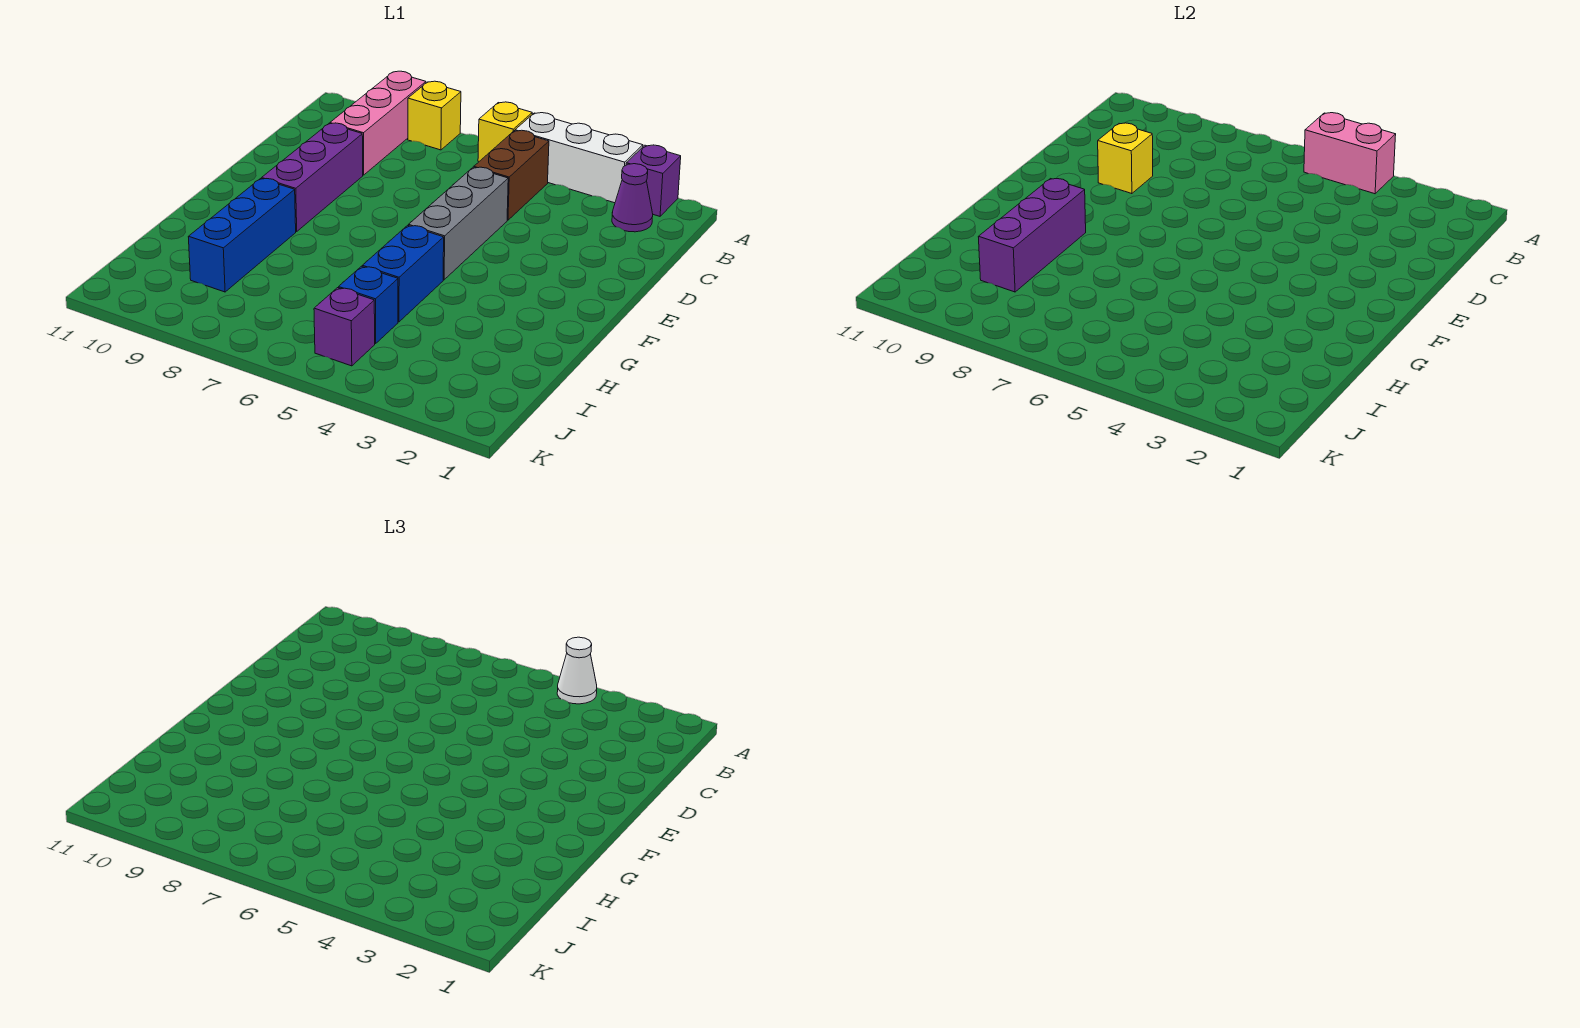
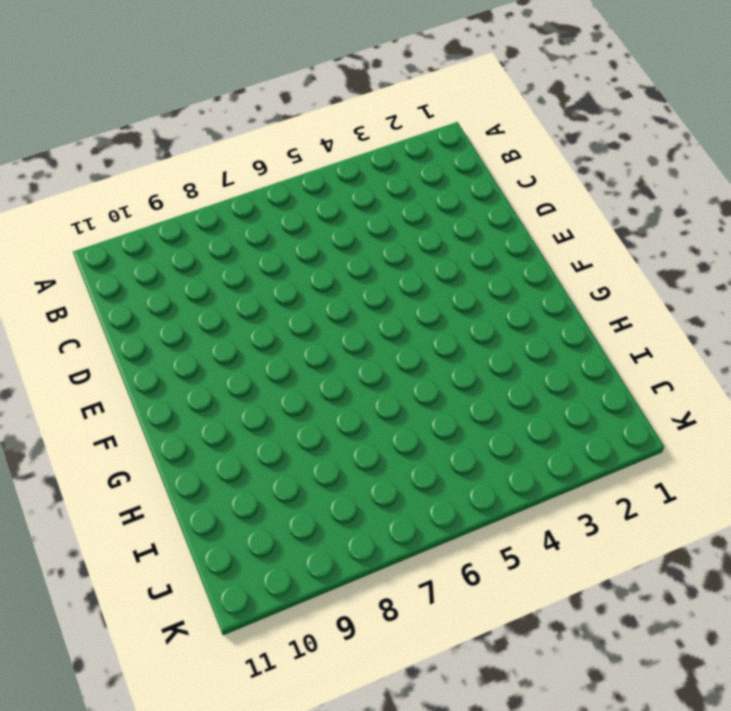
none -> purple brick A2 level 1
none -> white brick A3:A5 level 1
none -> yellow brick A6 level 1

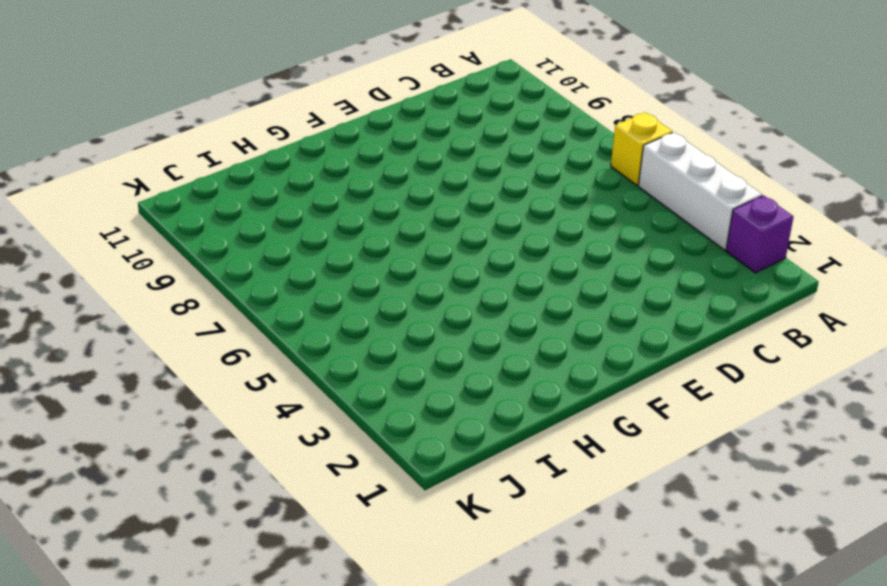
none -> yellow brick A8 level 1
none -> pink brick A9:C9 level 1
none -> purple cone B2 level 1

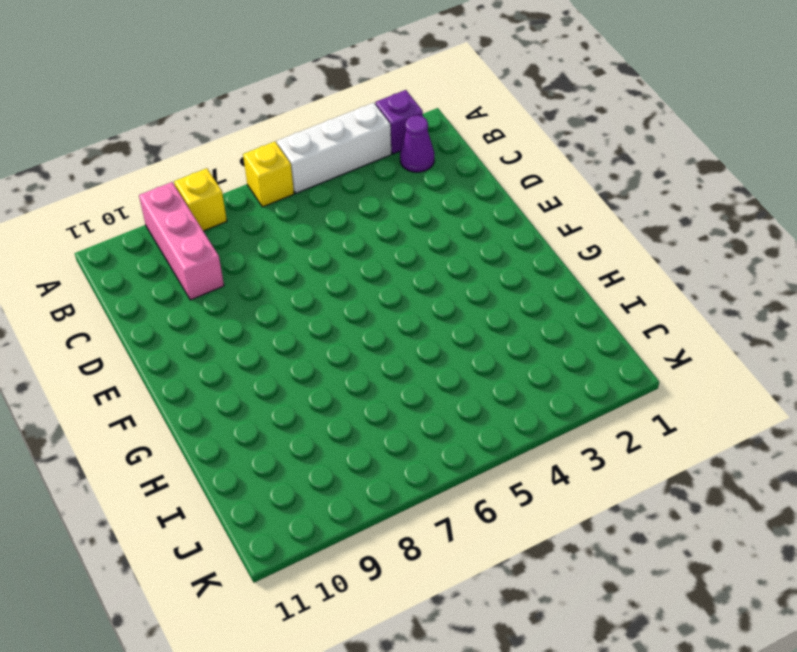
none -> brown brick B5:C5 level 1
none -> grey brick D5:F5 level 1
none -> purple brick D9:F9 level 1

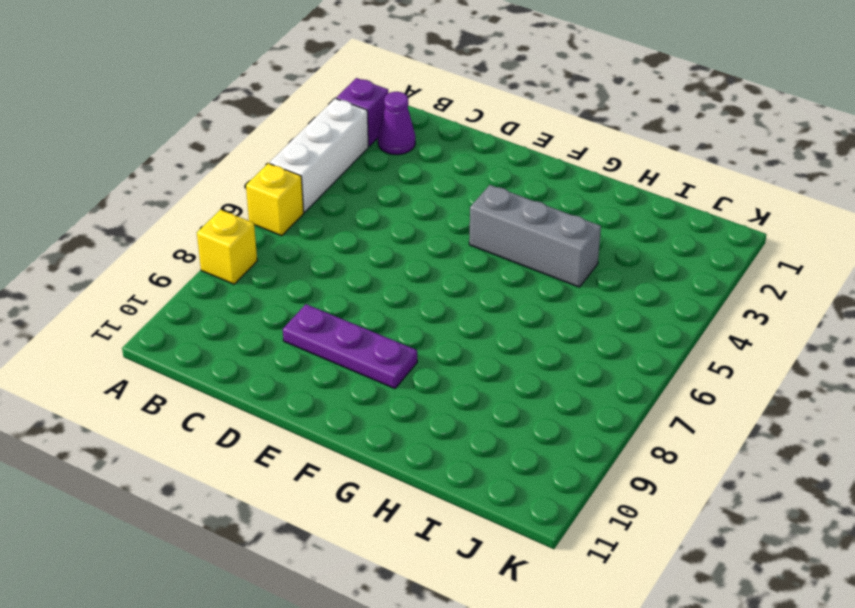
purple plate D9:F9 level 1 -> purple brick D9:F9 level 1
grey brick F4:H4 level 1 -> grey brick D5:F5 level 1
none -> pink brick A9:C9 level 1
none -> brown brick B5:C5 level 1
none -> blue brick G5:H5 level 1

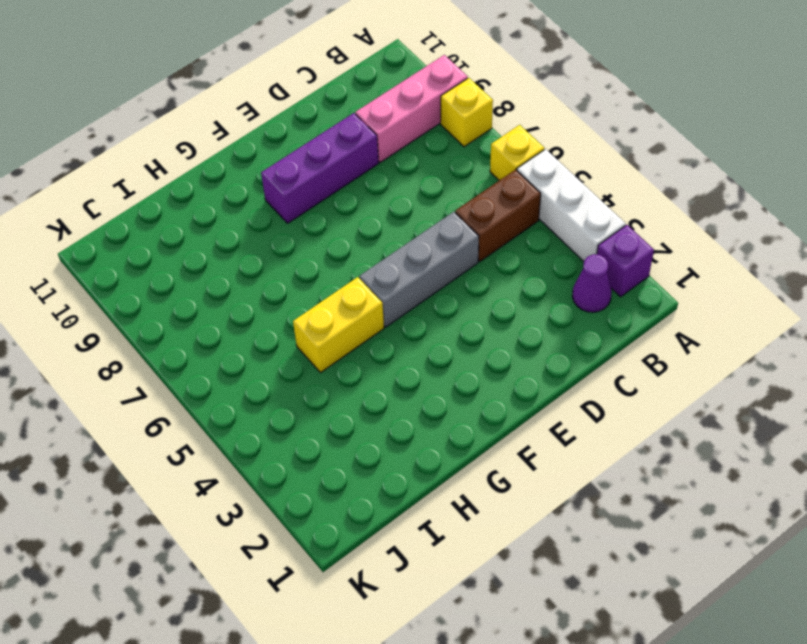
yellow brick G5:H5 level 1 -> blue brick G5:H5 level 1
none -> blue brick G9:I9 level 1
none -> blue brick I5 level 1
none -> purple brick J5 level 1

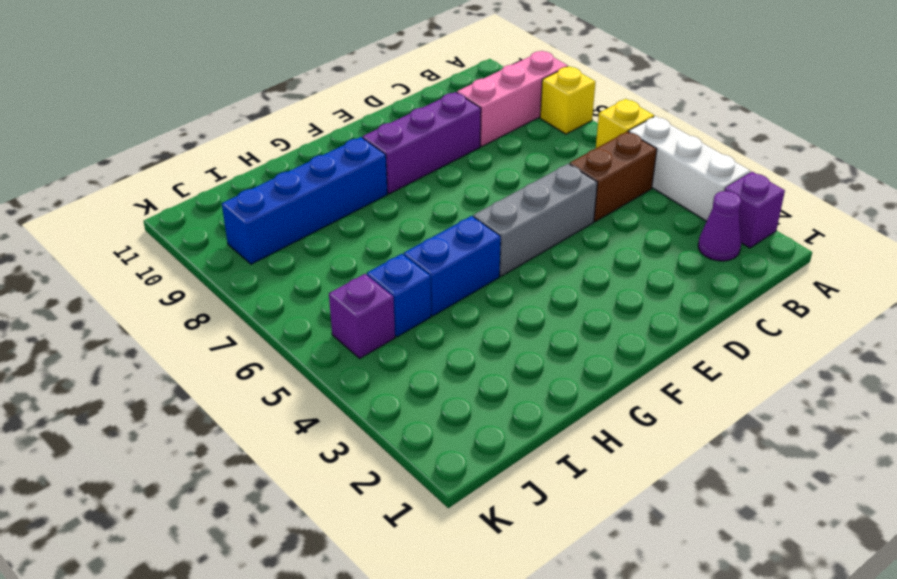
blue brick G9:J9 level 1 -> blue brick G9:I9 level 1
none -> pink brick A4:A5 level 2
none -> yellow brick D9 level 2
none -> purple brick G9:I9 level 2

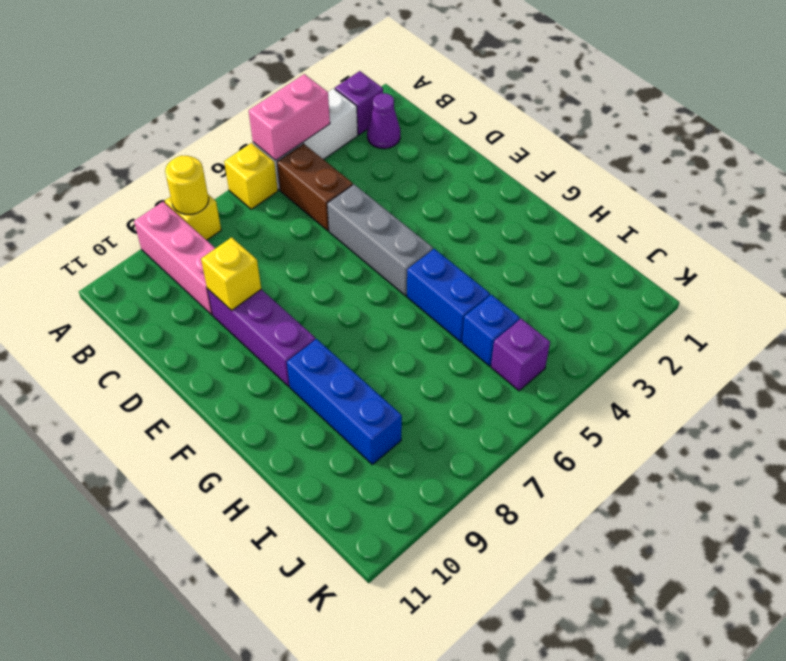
yellow round brick A8 level 2 -> none
none -> purple brick G9:I9 level 2
none -> white cone A4 level 3

